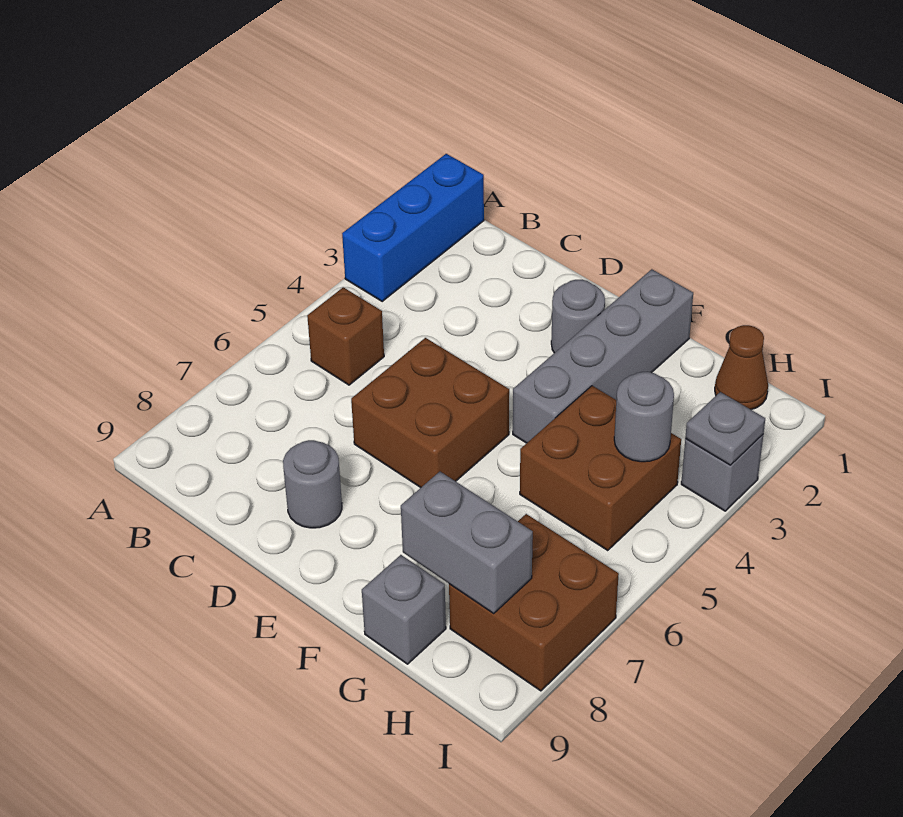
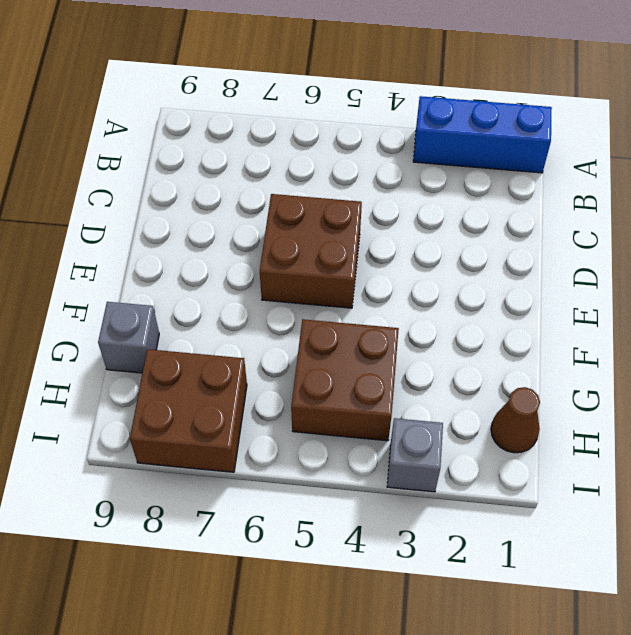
none -> brown brick B5 level 1
none -> grey round brick D8 level 1
none -> grey round brick E2 level 1

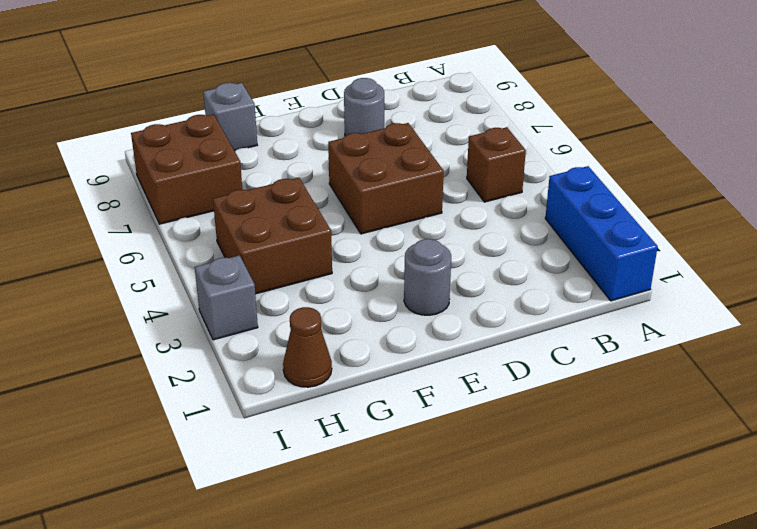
none -> grey brick F1:F4 level 1
none -> grey brick G8:H8 level 2
none -> grey round brick H4 level 2

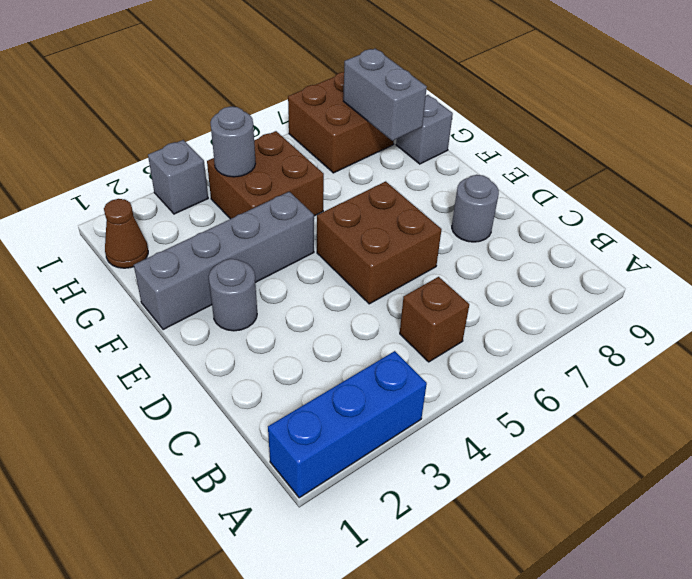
none -> grey plate I3 level 2

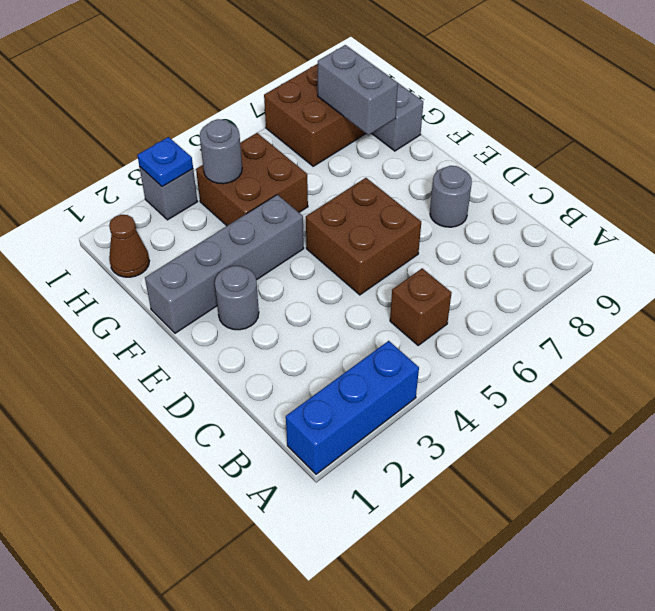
blue plate I3 level 2 -> grey plate I3 level 2

